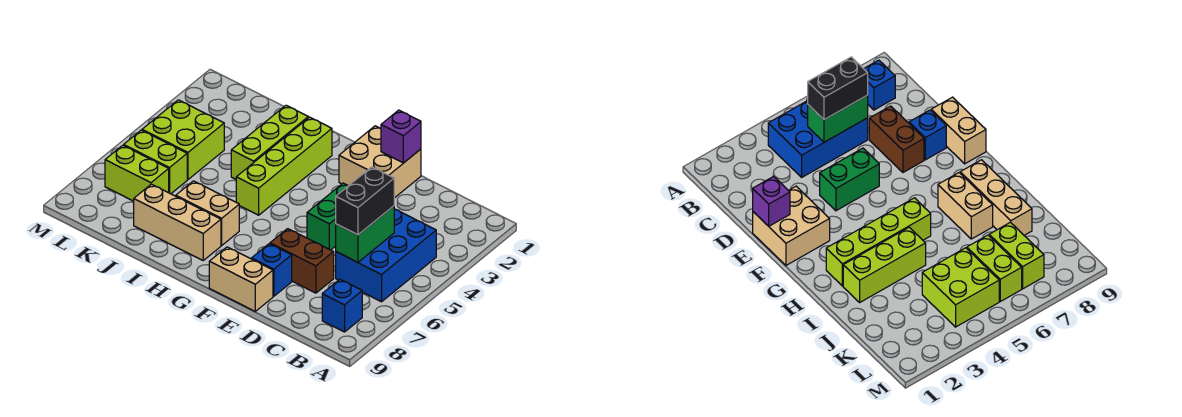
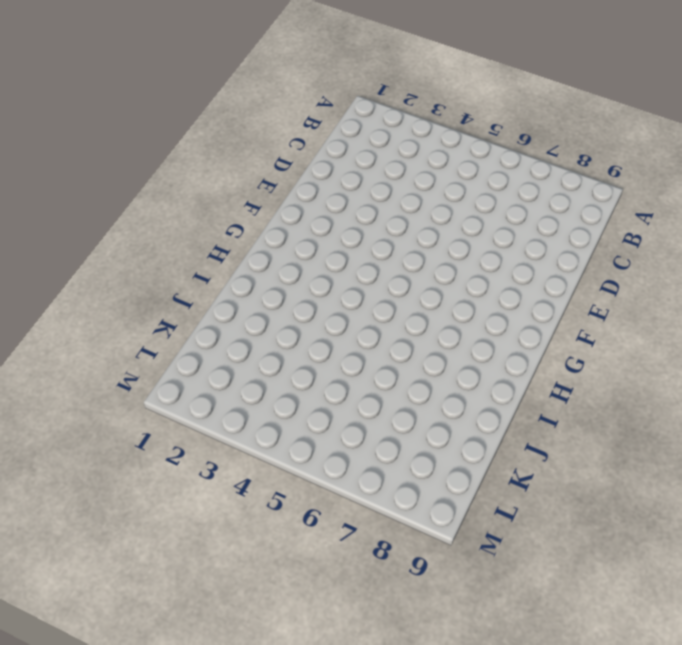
none -> blue brick B4:C6 level 1
none -> blue brick B8 level 1
none -> brown brick D7:E7 level 1

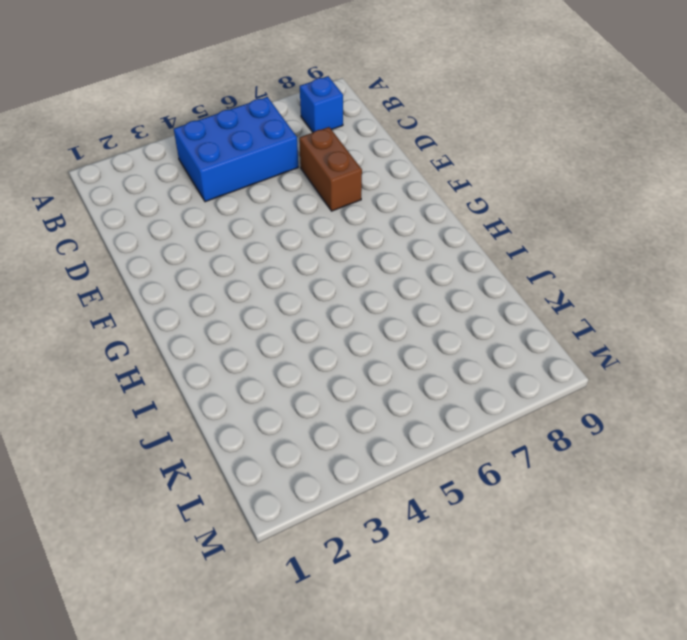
none -> tan brick E1:F2 level 1
none -> green brick E4:E5 level 1
none -> blue brick E8 level 1

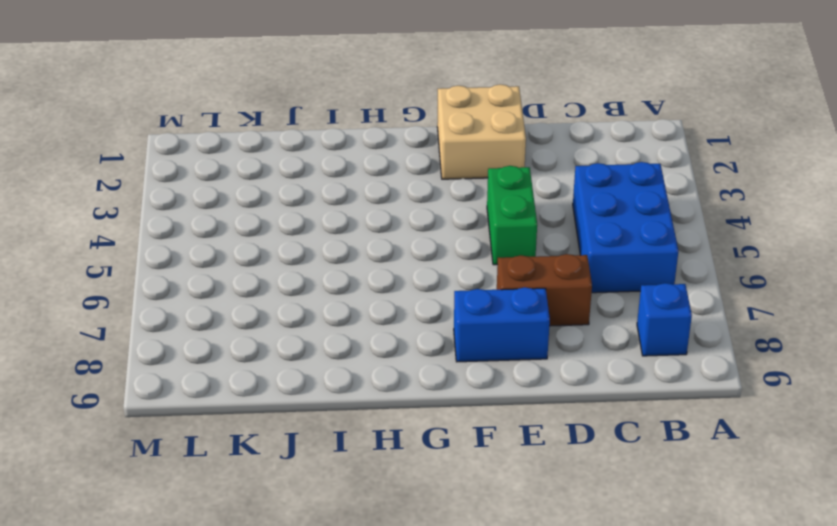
blue brick E8:F8 level 1 -> blue brick E8 level 1
none -> tan brick E9:F9 level 1
none -> lime brick H2:H5 level 1
none -> tan brick H7:I7 level 1

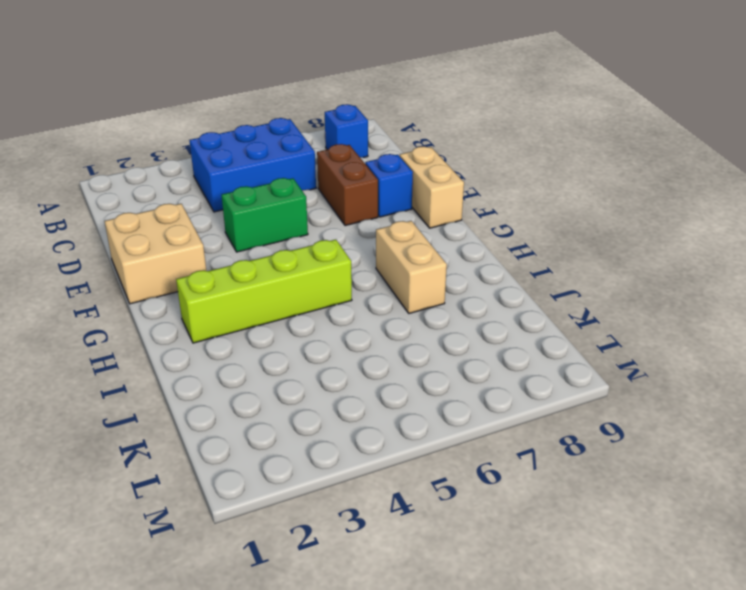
none -> tan brick H8:J8 level 1
none -> lime brick I2:I4 level 1
none -> lime brick K4:L5 level 1

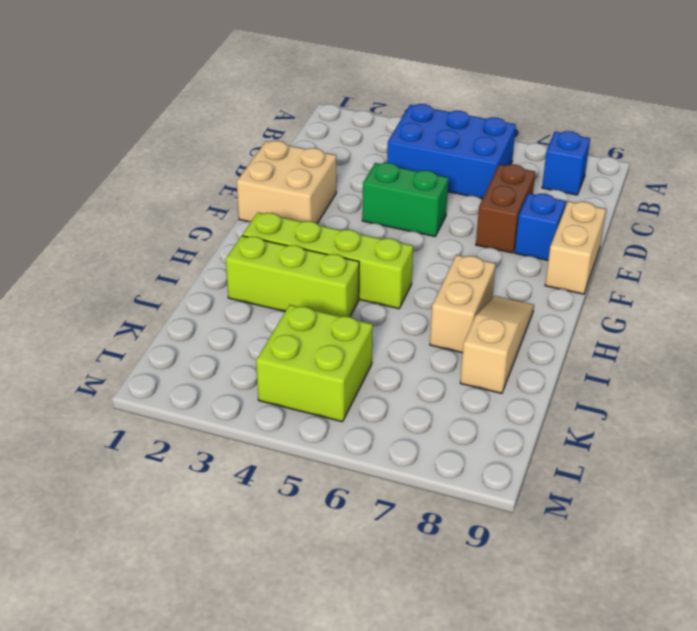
tan slope H8:J8 level 1 top J -> tan brick H8:J8 level 1
none -> lime brick K6:L6 level 1
none -> lime brick K7:L7 level 1
none -> green brick C5:C6 level 2

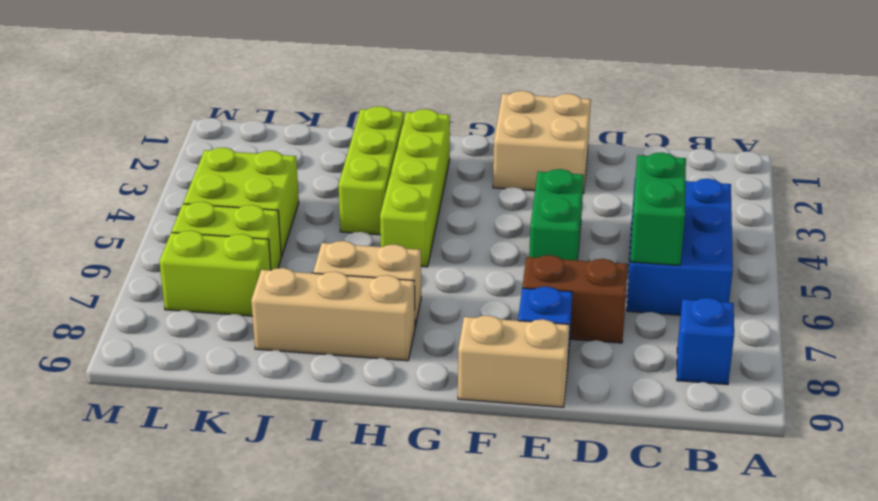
none -> purple brick E1 level 2
none -> black brick C5:C6 level 3

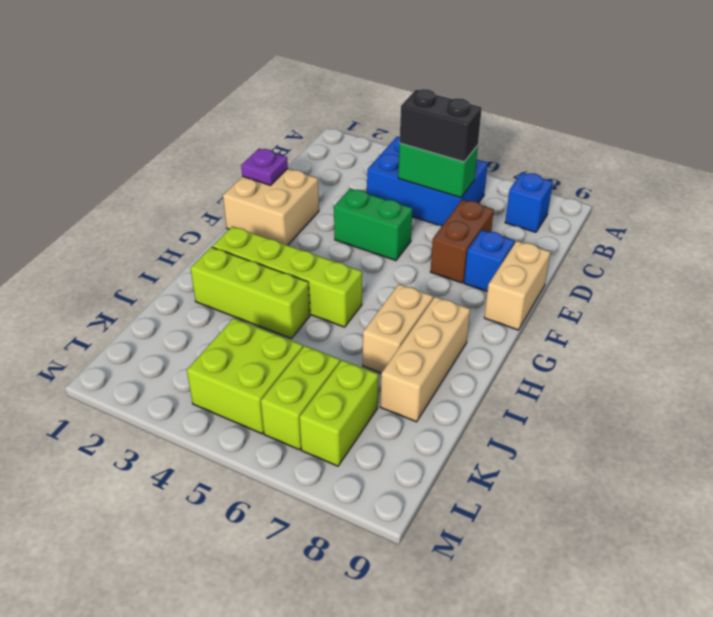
purple plate E1 level 2 -> purple brick E1 level 2

